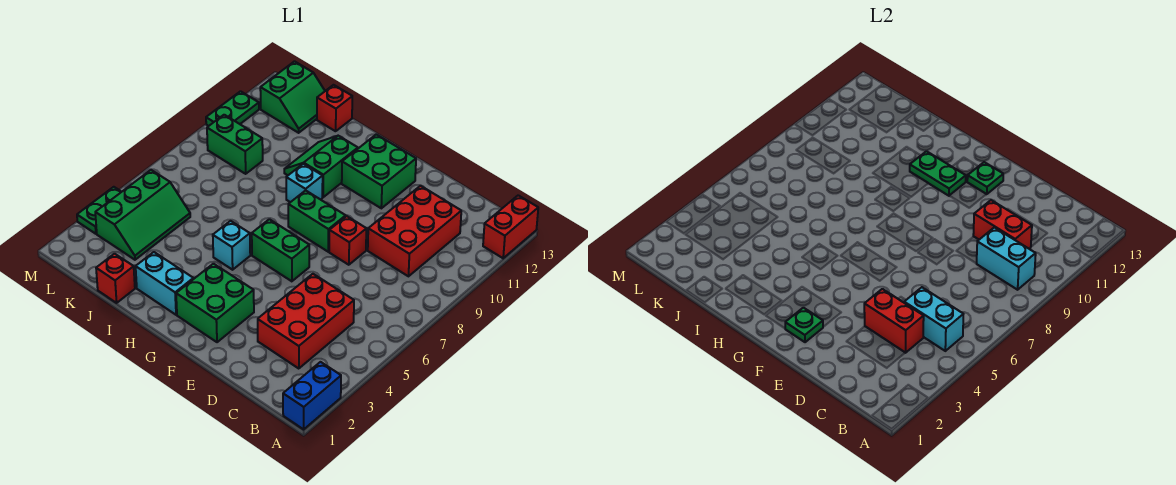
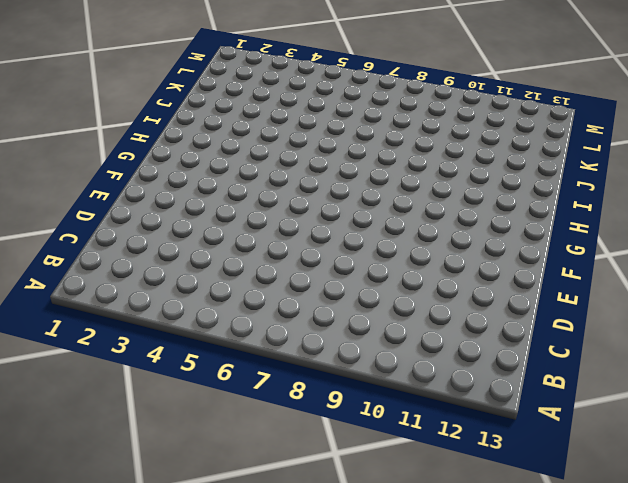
none -> blue brick A1:A2 level 1
none -> red brick A12:A13 level 1
none -> red brick C3:D5 level 1

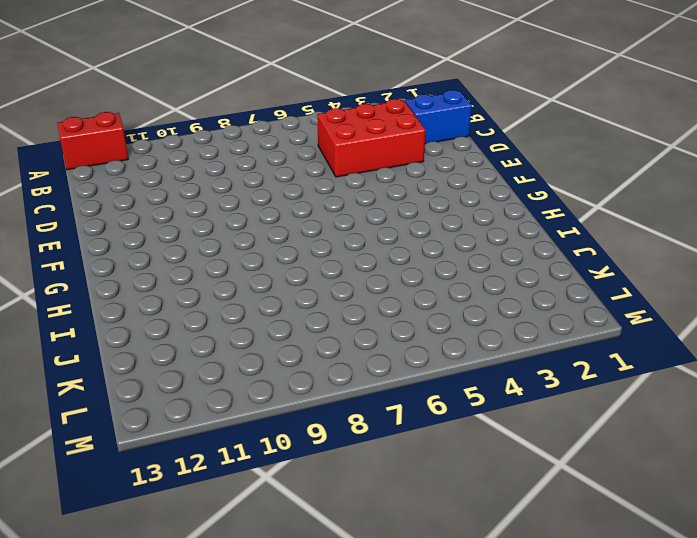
blue brick C1:C2 level 1 -> blue brick A1:A2 level 1
none -> red brick C9:D11 level 1
none -> red brick E8 level 1
none -> green brick F2:G3 level 1

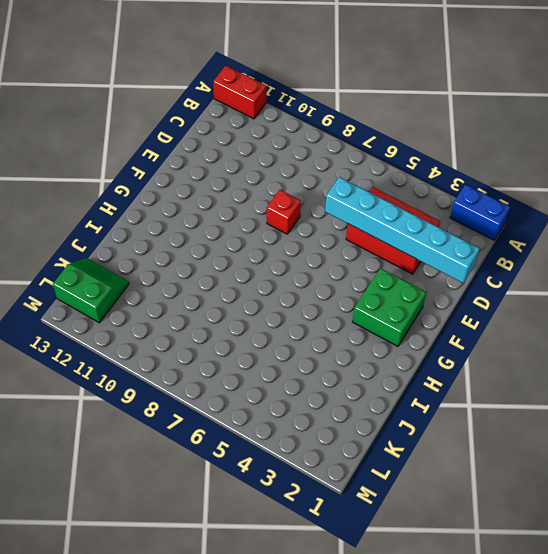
cyan brick D1:D6 level 2 -> red brick C4:D4 level 2
none -> red brick C9:D11 level 1
none -> green brick F6:G6 level 1
none -> green brick F8:G8 level 1

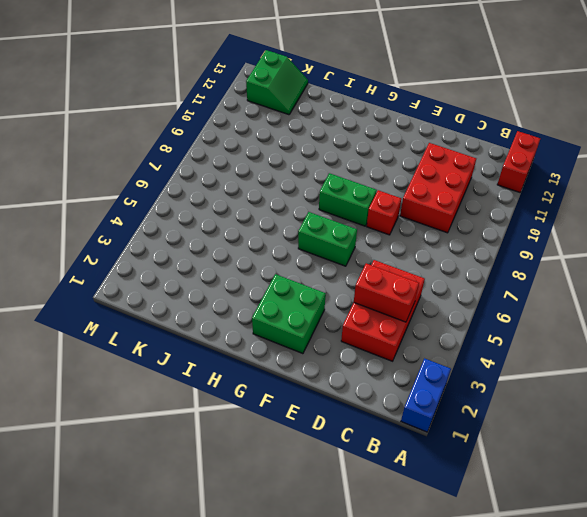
none -> green brick F11:G12 level 1
none -> cyan brick H2:I2 level 1
none -> cyan brick H5 level 1

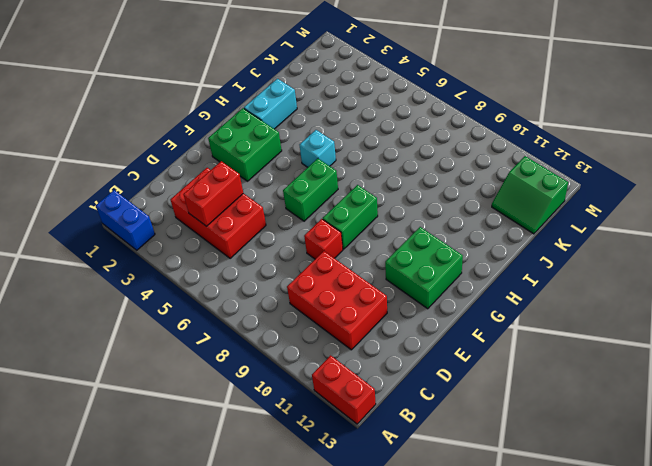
none -> cyan brick H9 level 1
none -> green slope H10:I11 level 1 top H
none -> red brick J1 level 1

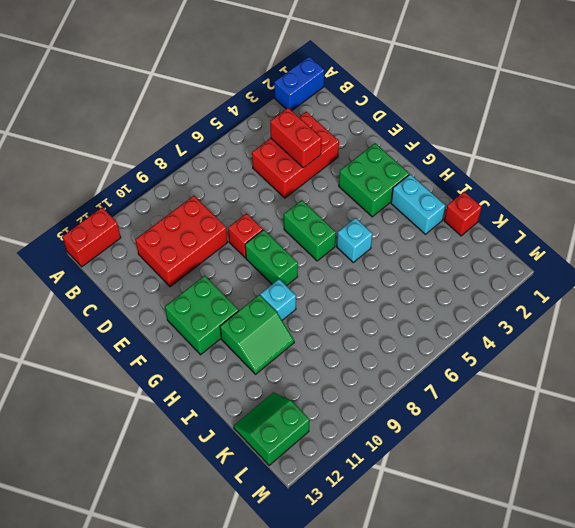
none -> red brick J13 level 1
none -> green slope K3:L5 level 1 top L
none -> green brick K9:L9 level 1

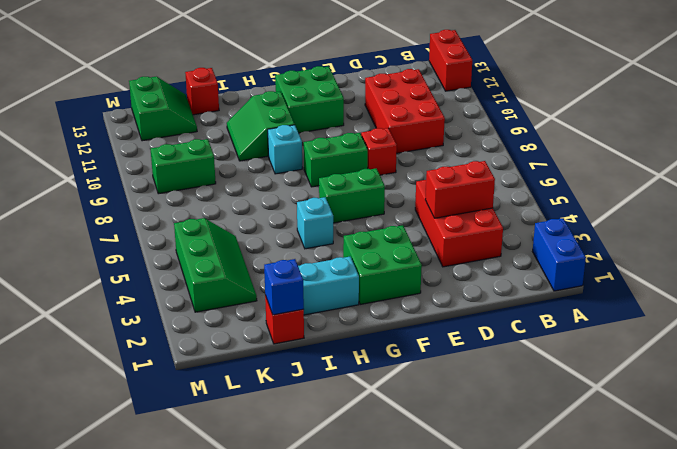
blue brick J1 level 2 -> none
none -> green plate M3:M4 level 1
none -> green plate M10:M11 level 1
none -> cyan brick B5:C5 level 2

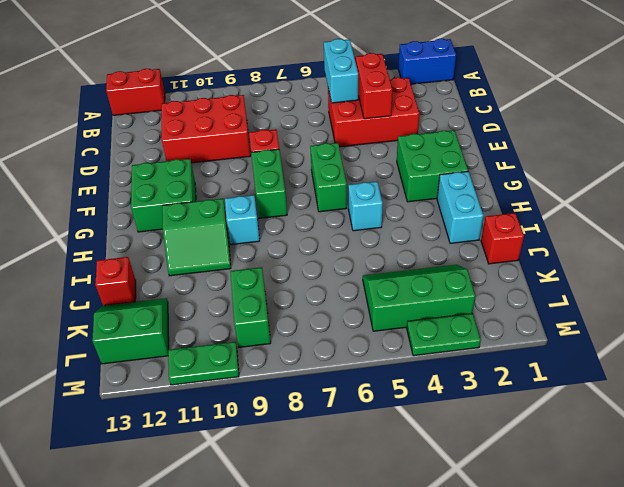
none -> cyan brick B9:C9 level 2
none -> red brick C10:D10 level 2
none -> green plate F2 level 2

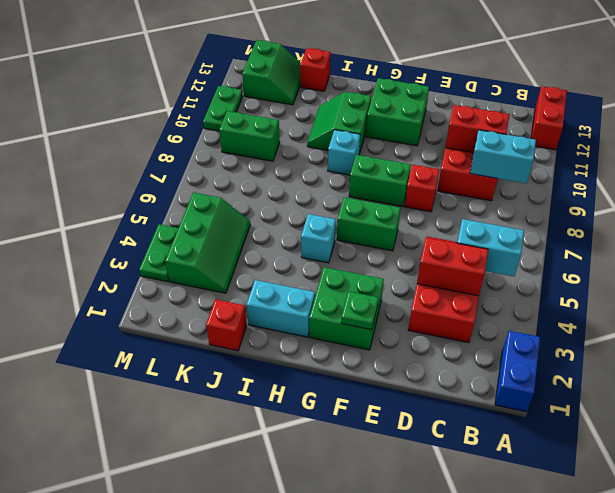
none -> green plate F12 level 2
none -> green plate G11:H11 level 2

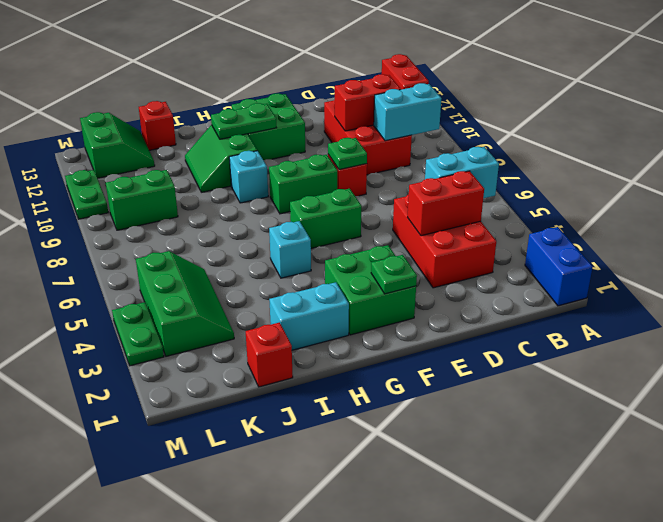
green plate E8 level 2 -> green plate F12 level 2

